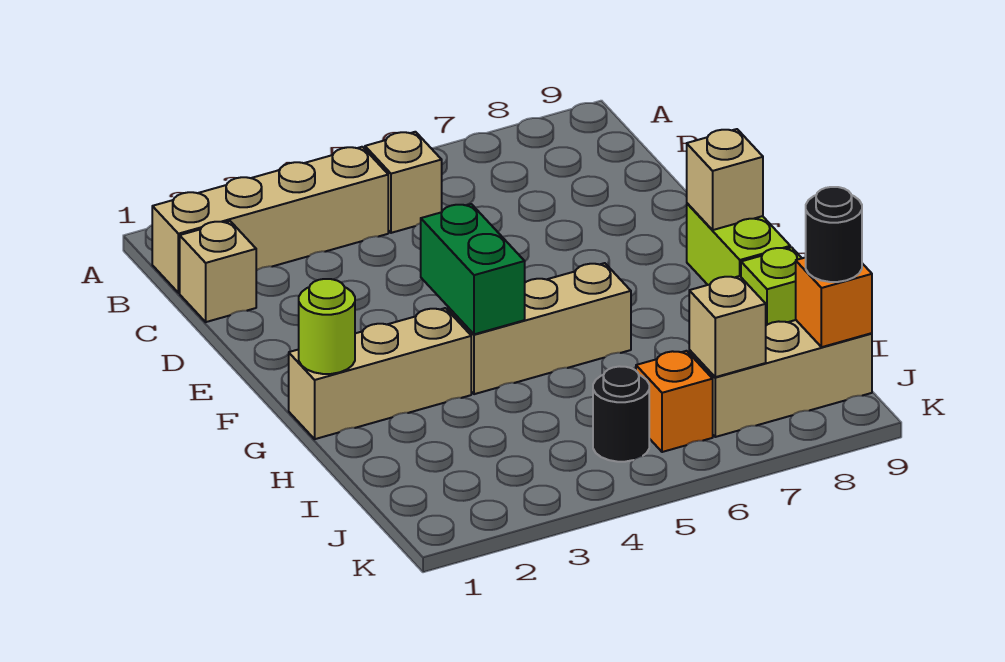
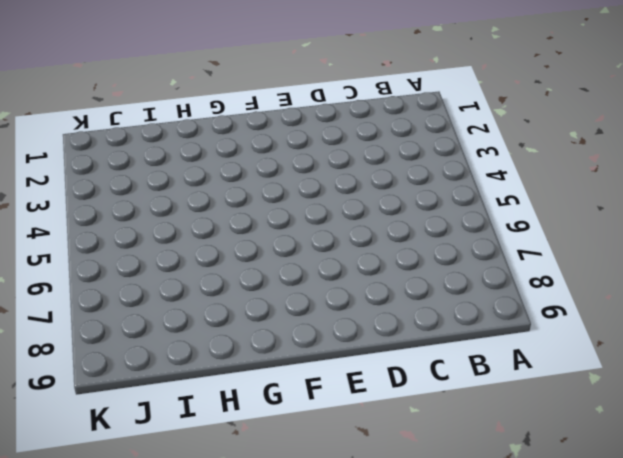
none -> tan brick B1:B4 level 1
none -> tan brick B5 level 1
none -> tan brick C1 level 1

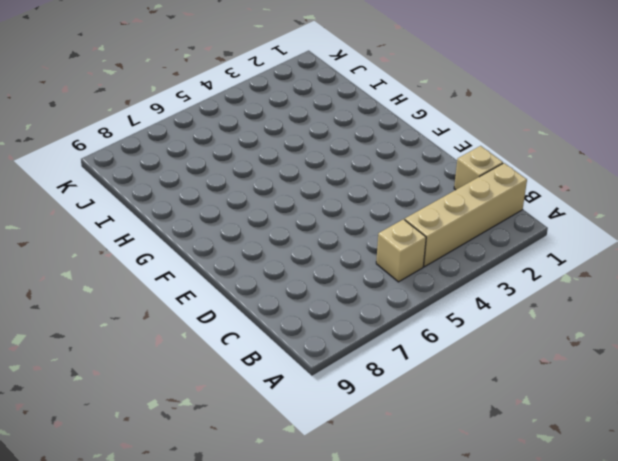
none -> lime brick F9:G9 level 1
none -> tan brick G1:G3 level 1
none -> tan brick G4:G6 level 1

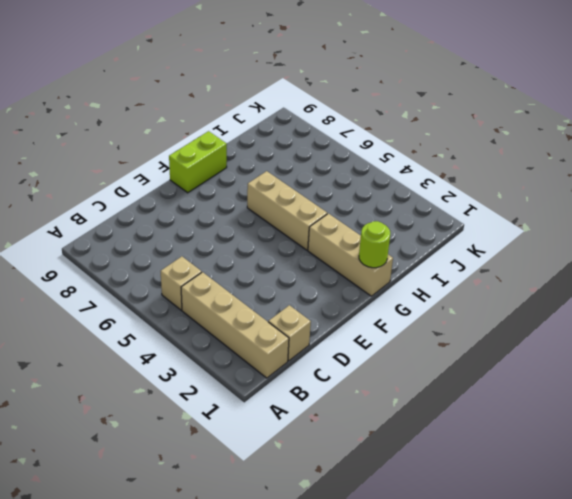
none -> lime brick H9 level 1
none -> black round brick J5 level 1
none -> orange brick J6 level 1

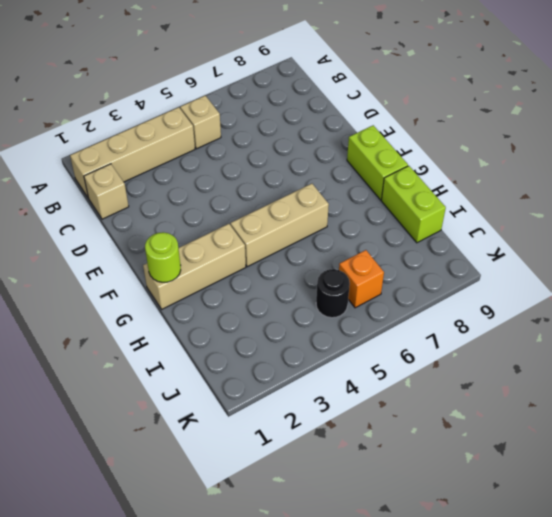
lime brick H9:I9 level 1 -> lime brick H9 level 1
none -> tan brick J7:J9 level 1
none -> green brick F4:G4 level 2
none -> tan brick F9 level 2

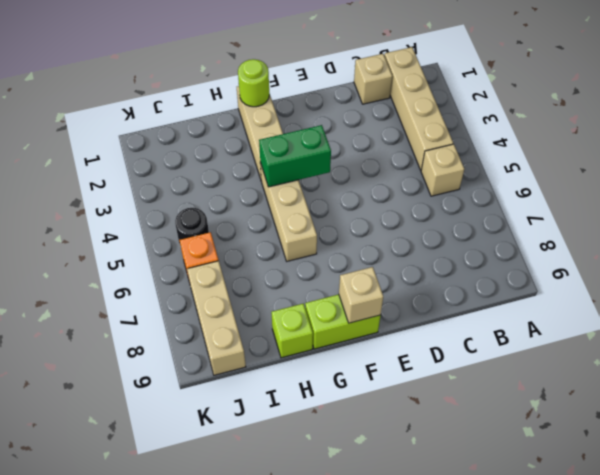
none -> tan brick J7 level 2
none -> orange brick J9 level 2
none -> black round brick J9 level 3

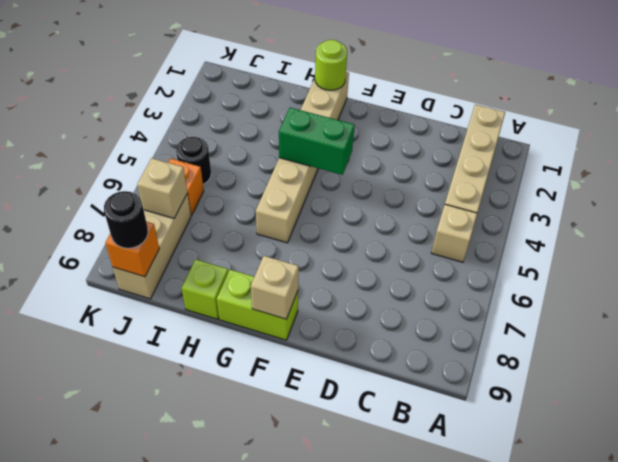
none -> tan brick C1 level 1

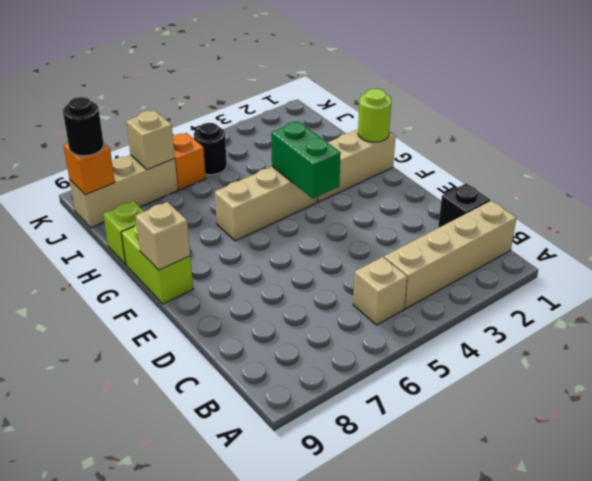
black brick C1 level 1 -> tan brick C1 level 1

